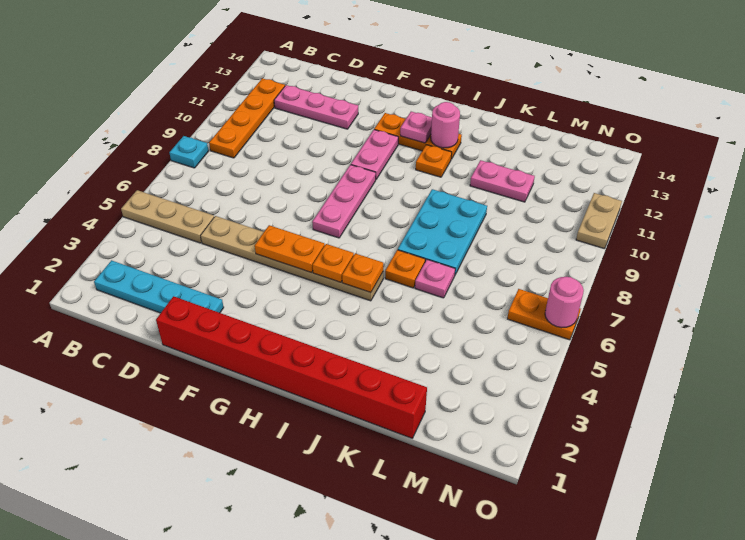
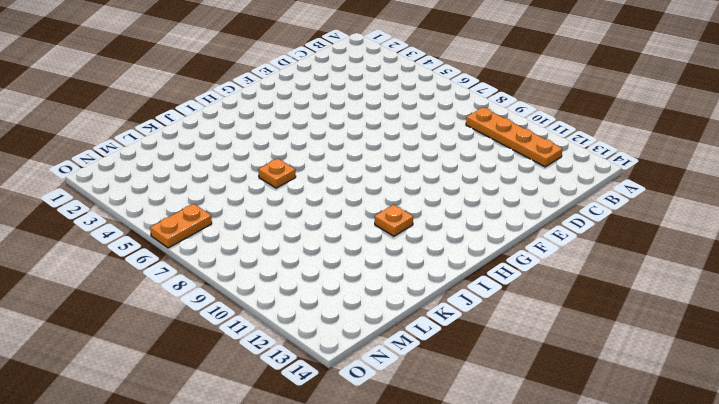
none -> tan plate A5:C5 level 1
none -> cyan plate A8 level 1
none -> cyan plate B2:E2 level 1

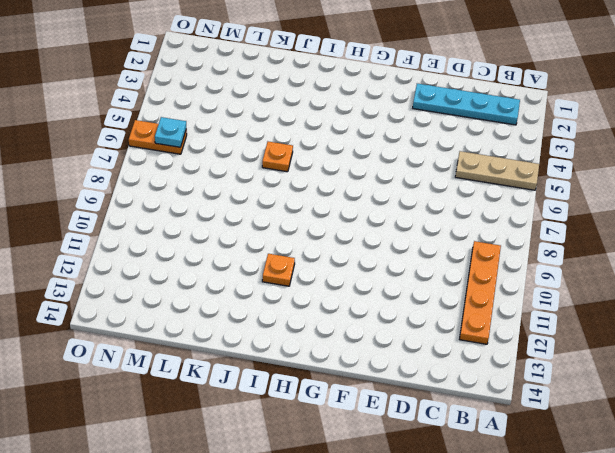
cyan plate N6 level 2 -> cyan plate A8 level 1
none -> pink plate C12:E12 level 1
none -> tan plate D5:I5 level 1
none -> red brick E1:L1 level 1

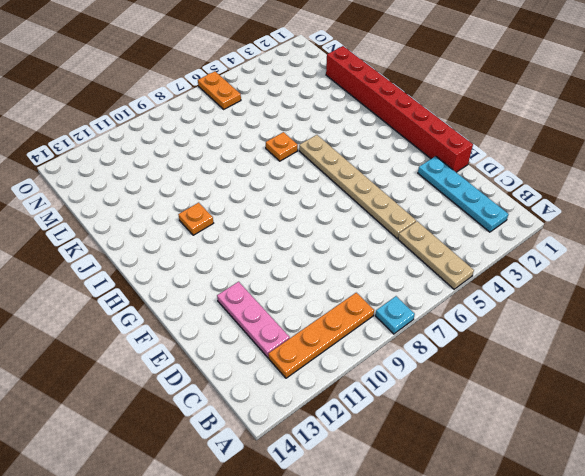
none -> pink plate G7:G9 level 1
none -> pink plate G10:G11 level 1
none -> orange plate G12:I12 level 1

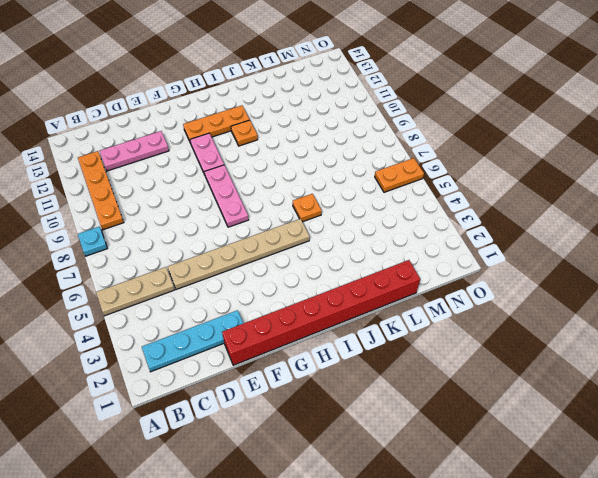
none -> cyan plate J7:K9 level 1
none -> pink plate K6 level 1
none -> pink plate K11:L11 level 1

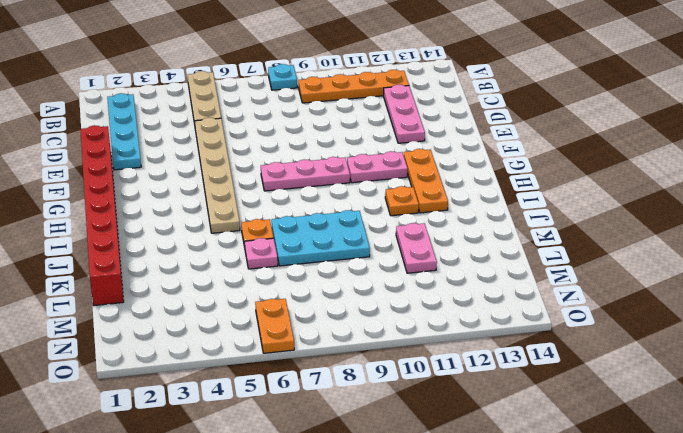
none -> tan plate O10:O11 level 1
none -> orange plate F5:G5 level 2
none -> orange plate H5 level 2

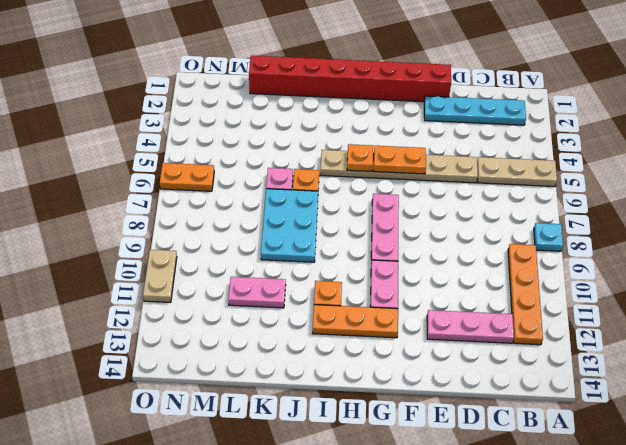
none -> pink plate H12 level 2
none -> orange plate I5 level 2
none -> pink round brick I12 level 2

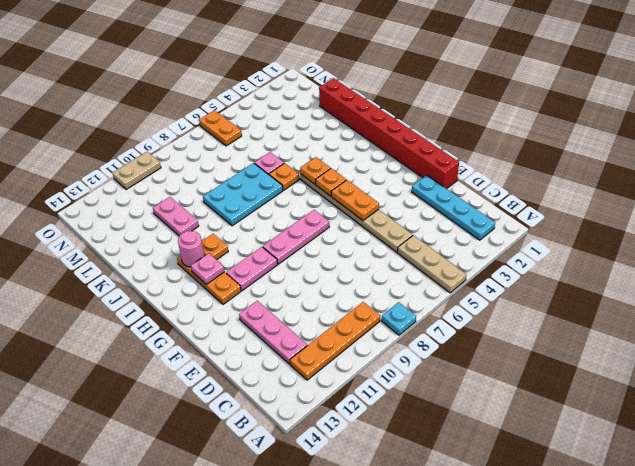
none -> pink round brick O6 level 2

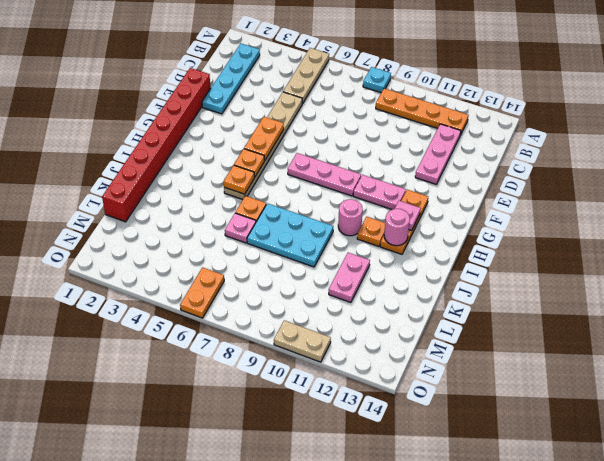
pink round brick I10 level 1 -> pink round brick O6 level 2

